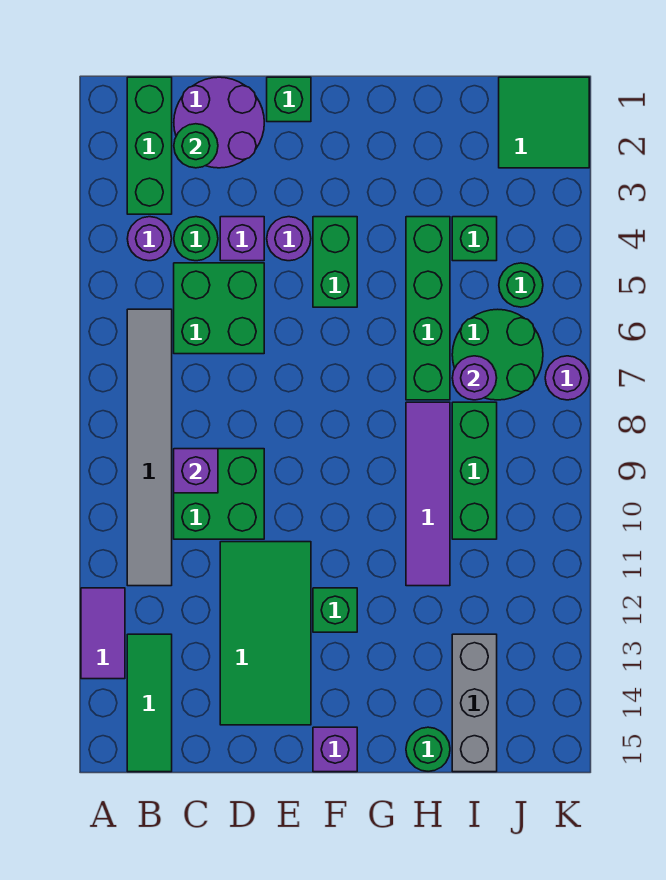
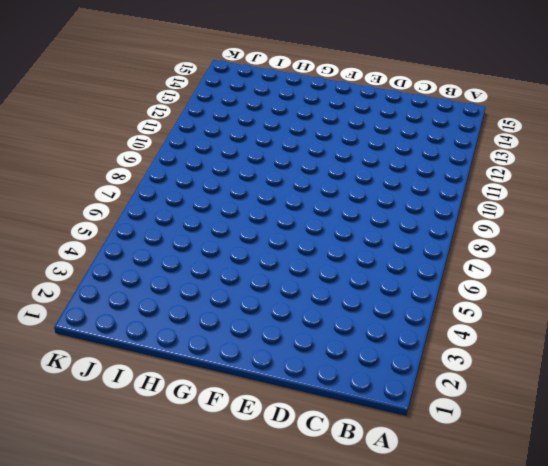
none -> purple tile A12:A13 level 1
none -> green brick B1:B3 level 1
none -> purple round brick B4 level 1

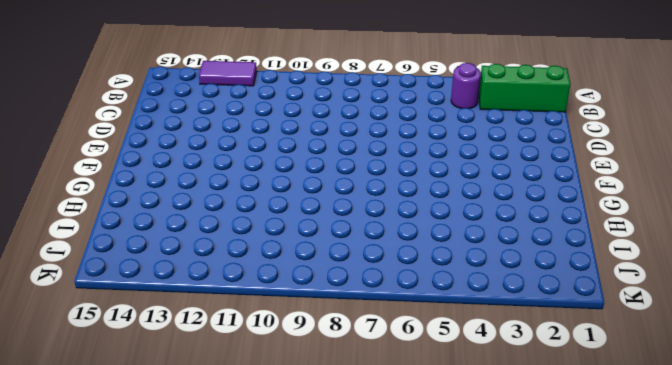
none -> grey tile B6:B11 level 1
none -> green tile B13:B15 level 1
none -> purple round brick C1:D2 level 1

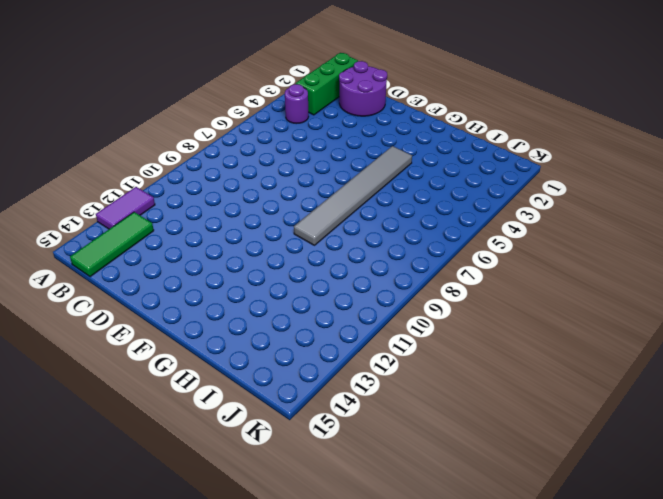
grey tile G4:G9 level 1 -> grey tile B6:B11 level 1
none -> green round brick C4 level 1
none -> green brick C5:D6 level 1
none -> green brick C9:D10 level 1

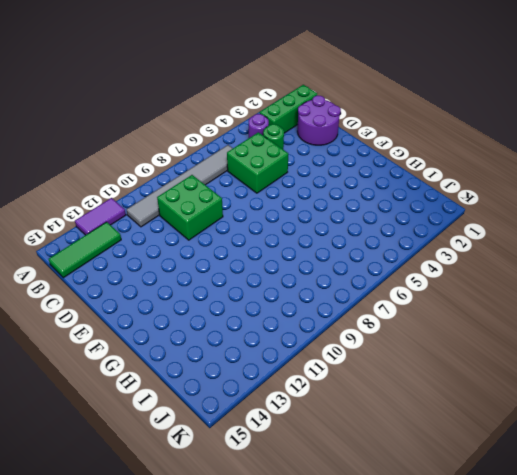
none -> purple brick D4 level 1
none -> green tile D11:E14 level 1
none -> green brick E1 level 1

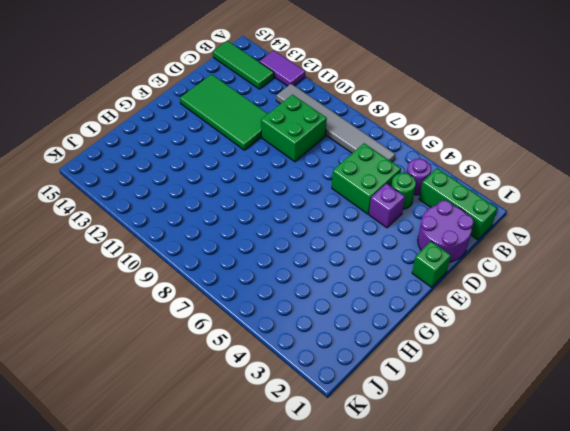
none -> purple round brick E4 level 1
none -> green brick F4:F5 level 1
none -> green brick F12 level 1

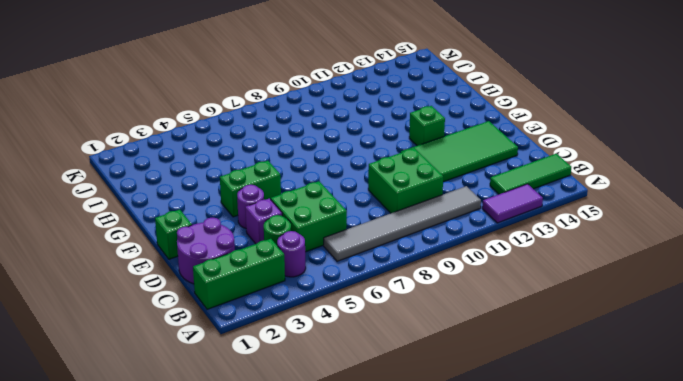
none -> purple brick F15 level 1
none -> green brick H4:H7 level 1
none -> purple tile H8:H11 level 1

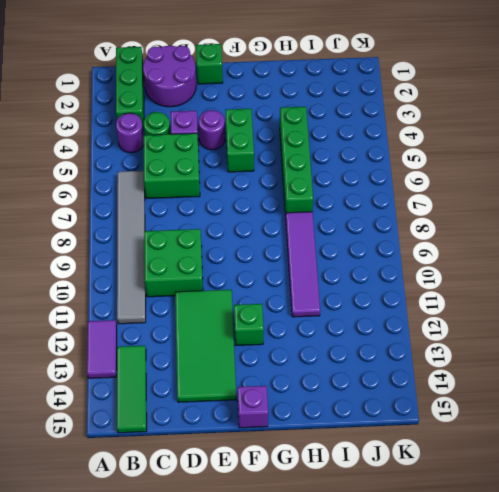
none -> green round brick H15 level 1
none -> green brick I4 level 1
none -> green round brick I6:J7 level 1

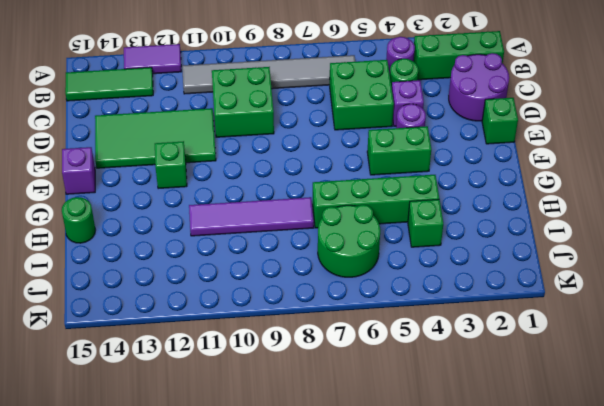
none -> green brick I8:I10 level 1
none -> grey brick I13:I15 level 1
none -> green tile J1:K2 level 1

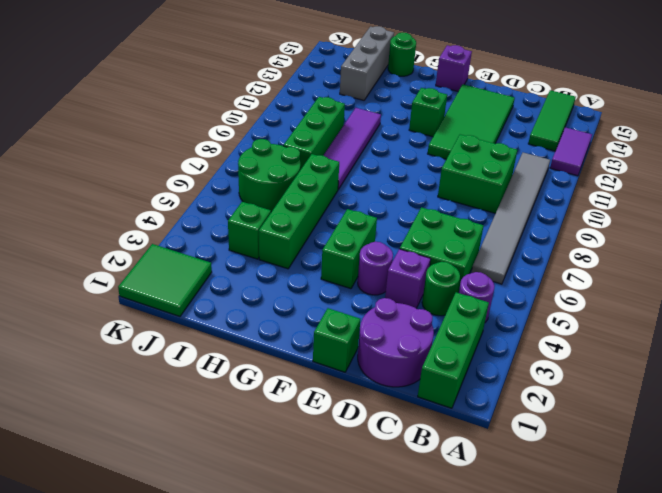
none -> green round brick J5 level 1
none -> purple round brick K7 level 1
none -> green round brick C2 level 2

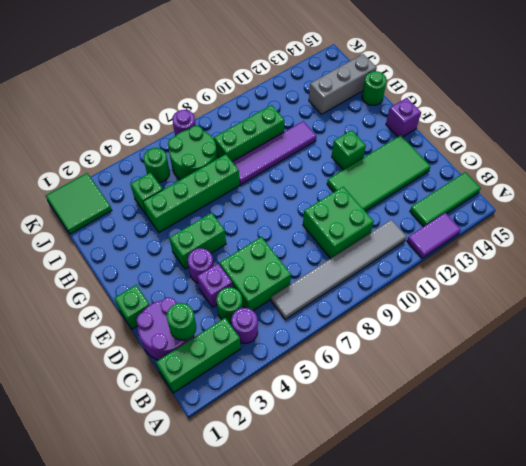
none -> purple brick C9 level 2
none -> purple round brick I7 level 2

